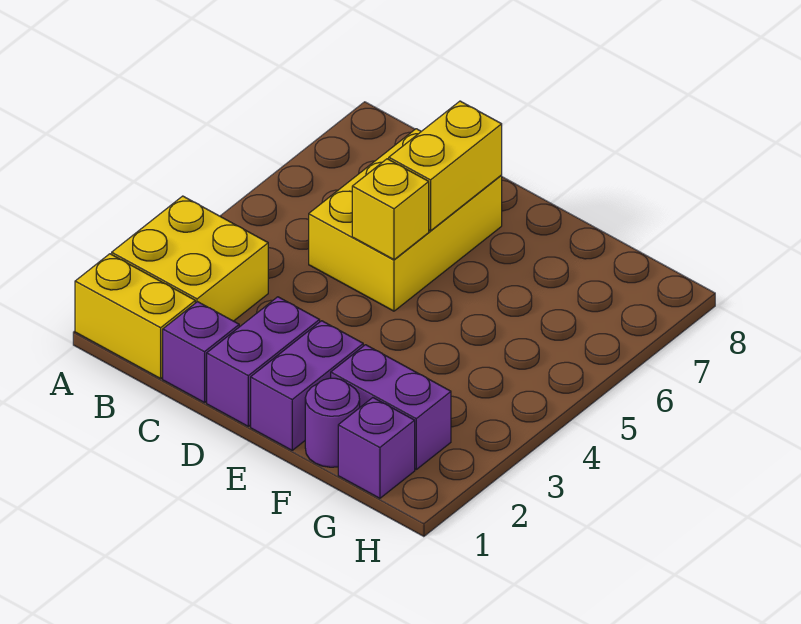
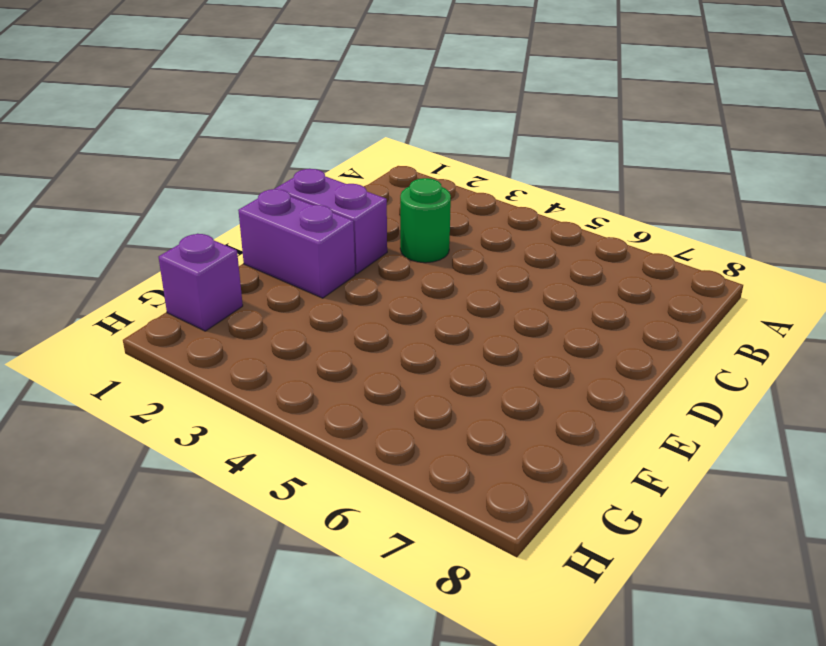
green round brick C3 level 1 -> none
none -> yellow brick A1:B1 level 1
none -> yellow brick A2:B3 level 1

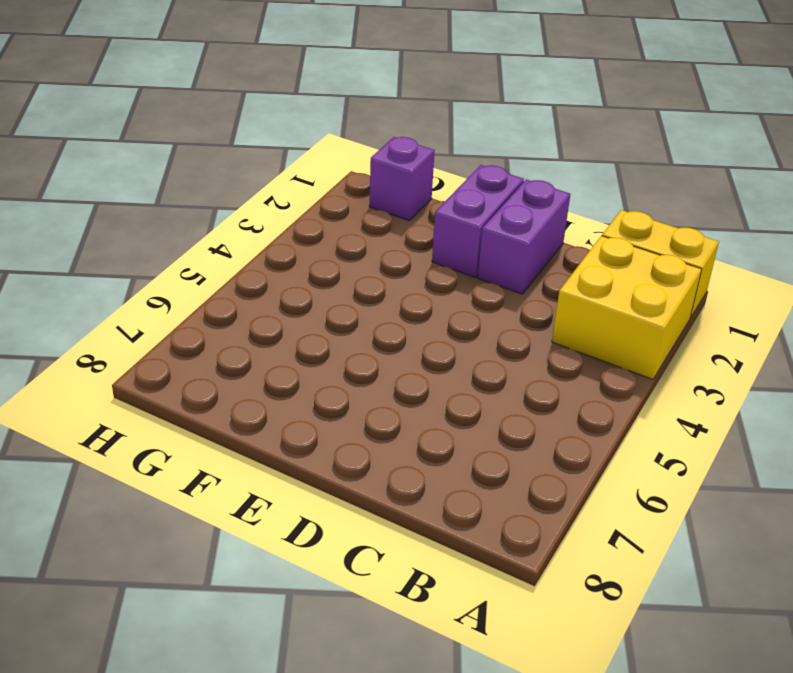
none -> purple brick C1 level 1
none -> yellow brick C5:D7 level 1

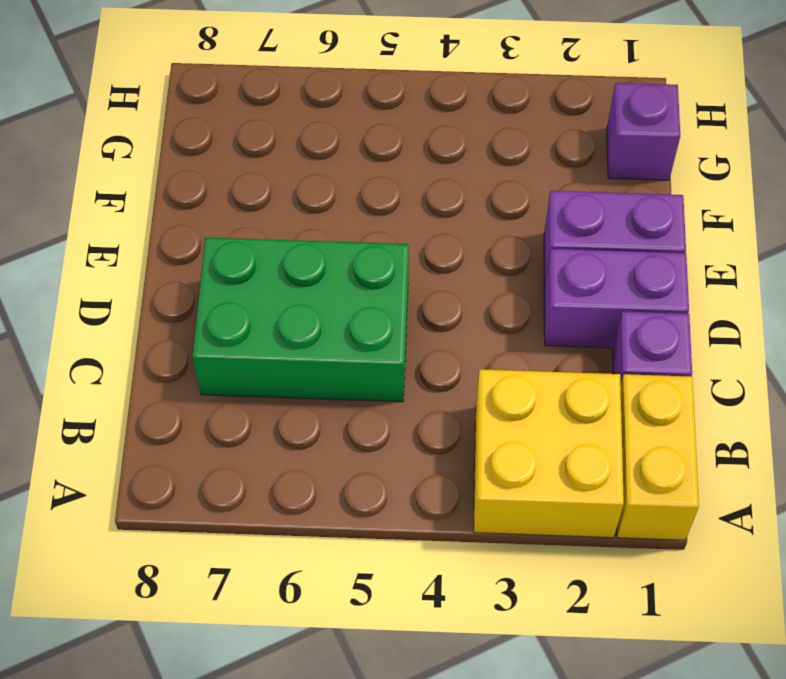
green brick C5:D7 level 1 -> yellow brick C5:D7 level 1
none -> purple round brick F1 level 1
none -> purple brick F2:G2 level 1

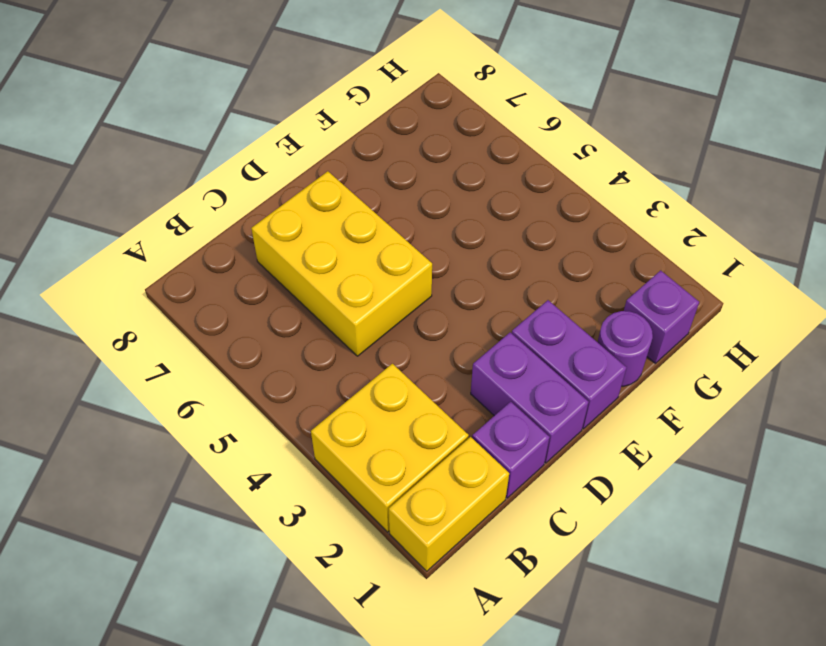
none -> purple brick F2:G2 level 1
none -> yellow brick D5 level 2

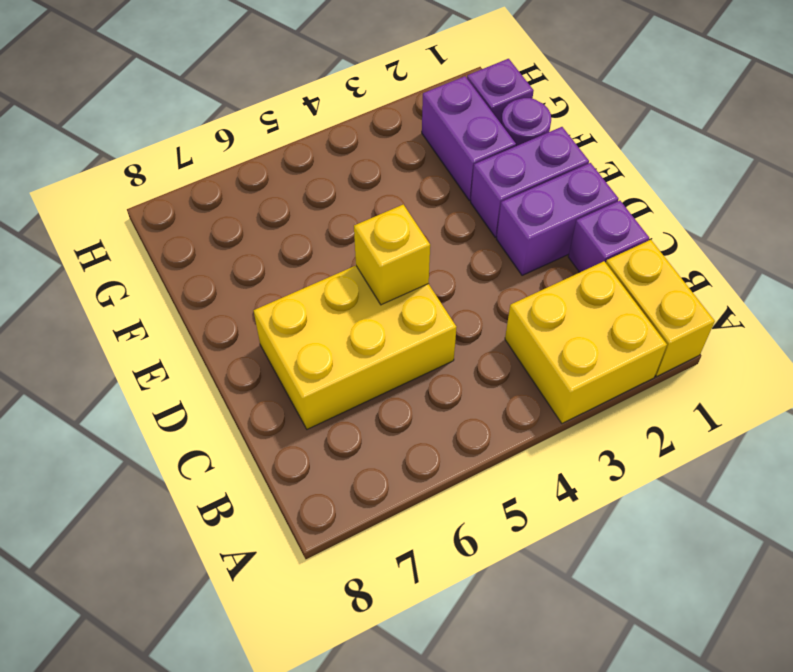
none -> yellow brick D6:D7 level 2

